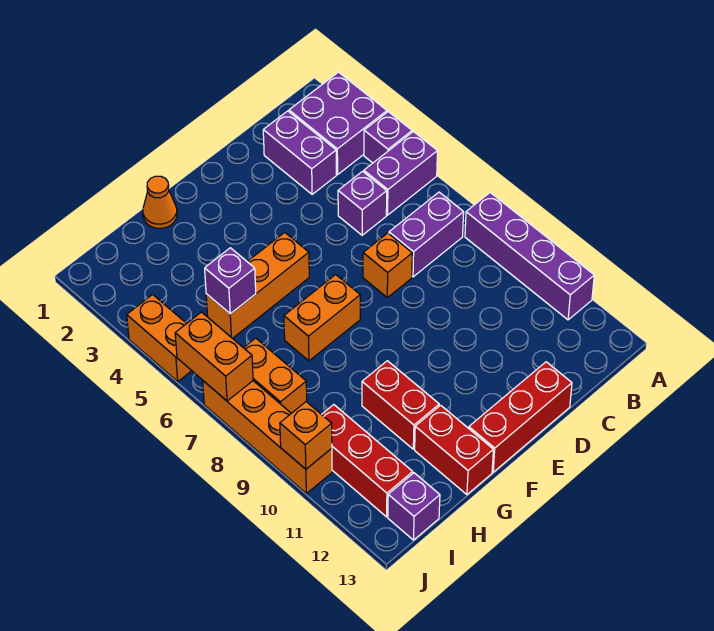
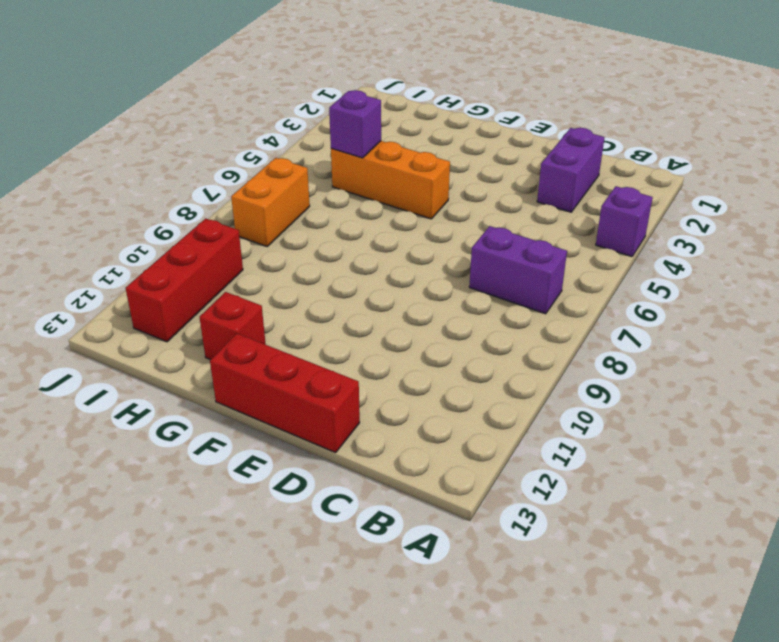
red brick G12 level 1 -> red brick G12:G13 level 1
none -> purple brick A2:B3 level 1
none -> purple brick A5:B5 level 1
none -> purple brick A8:A11 level 1

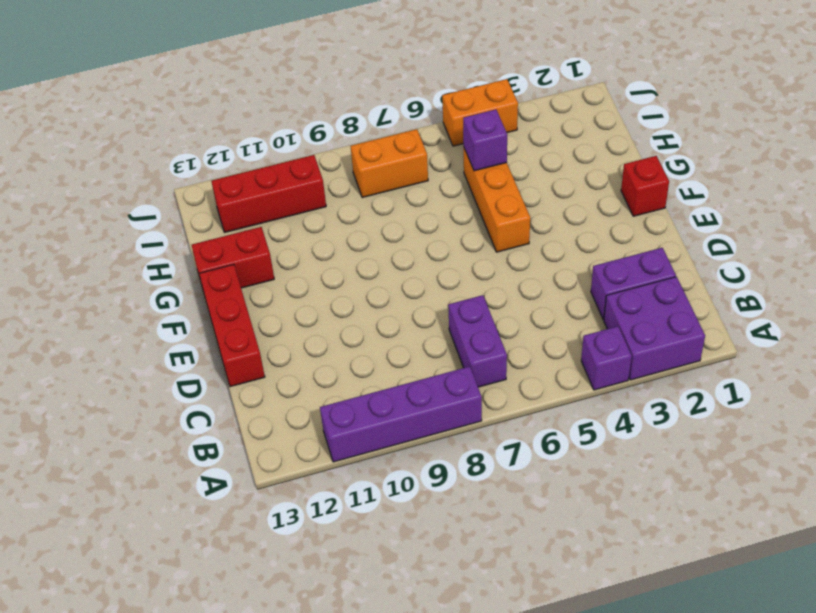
red brick F1 level 1 -> none
none -> purple brick A5:B5 level 1
none -> purple brick C5 level 1
none -> orange brick D7 level 1

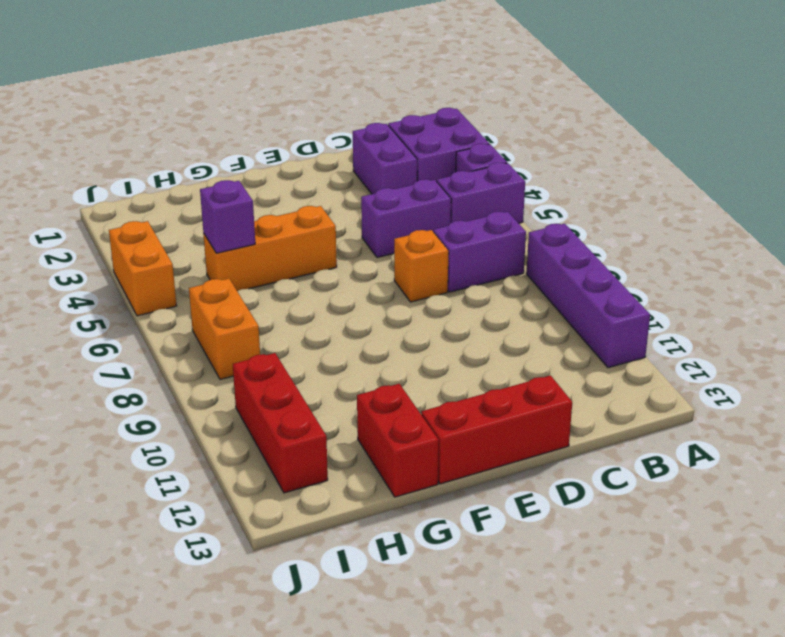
purple brick C5:D5 level 1 -> purple brick C5 level 1
none -> orange brick F7:G7 level 1
none -> orange cone G1 level 1
none -> red brick G10:G11 level 1

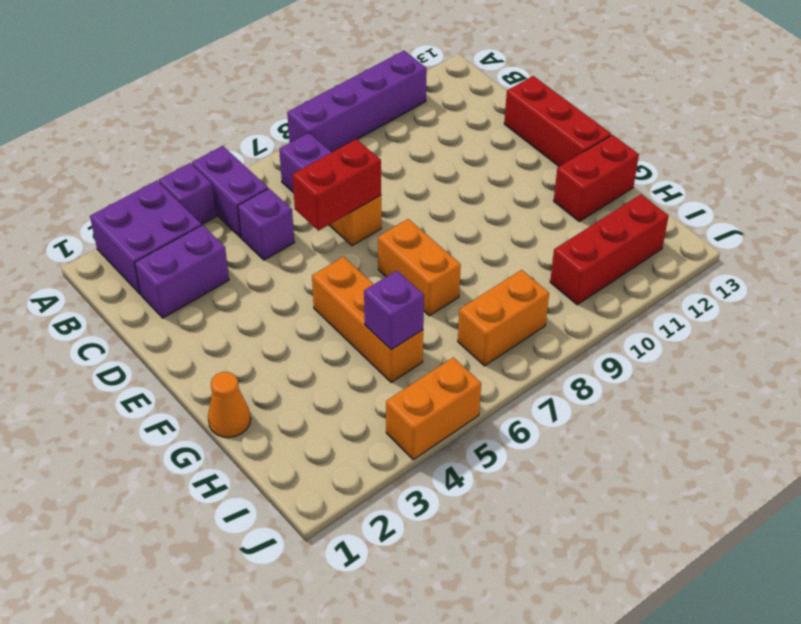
red brick D6:D7 level 2 -> red brick G10:G11 level 1
none -> purple brick I13 level 1
none -> orange brick J7:J10 level 1
none -> orange brick J6:J7 level 2

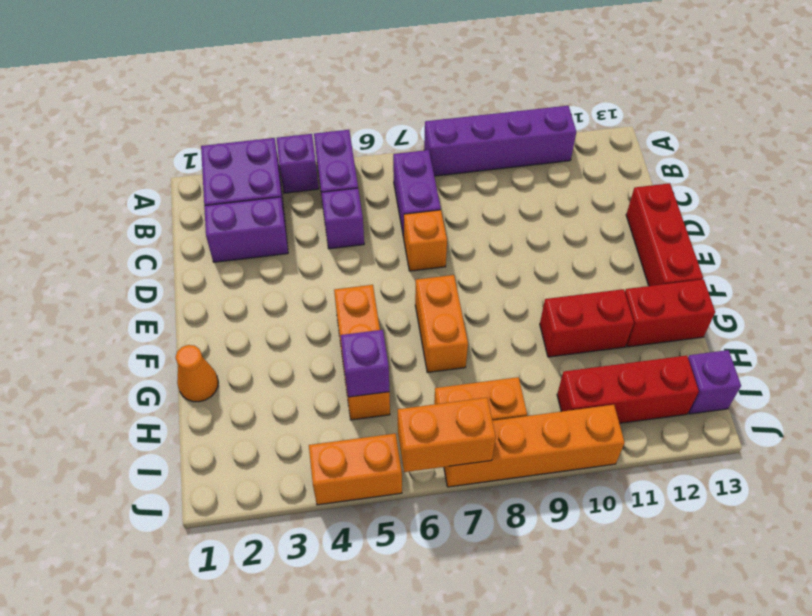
none -> orange brick J10 level 2

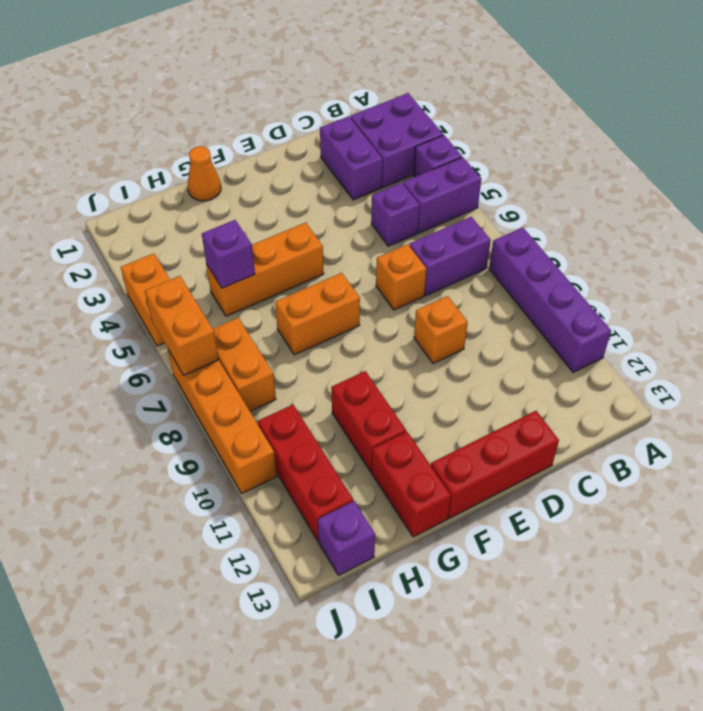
orange brick D9 level 1 -> orange brick J10 level 2

